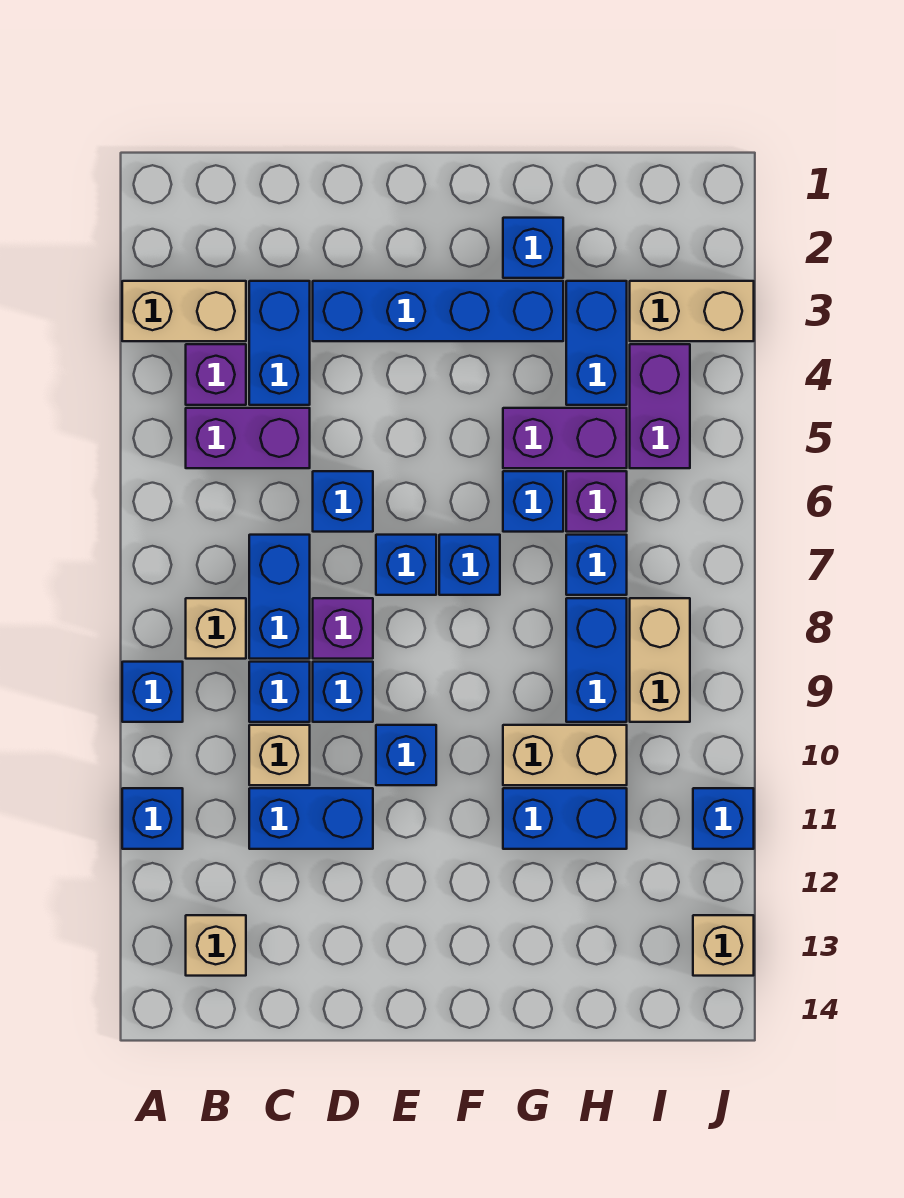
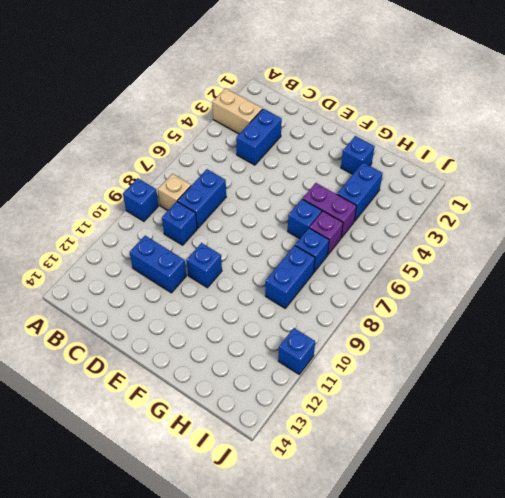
none -> blue brick A11 level 1
none -> purple brick B4 level 1
none -> purple brick B5:C5 level 1
none -> tan brick B13 level 1

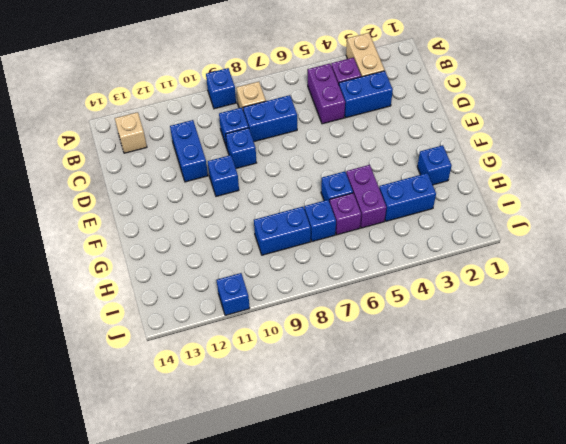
none -> blue brick A11 level 1
none -> tan brick C10 level 1
none -> blue brick D3:G3 level 1
none -> blue brick D6 level 1

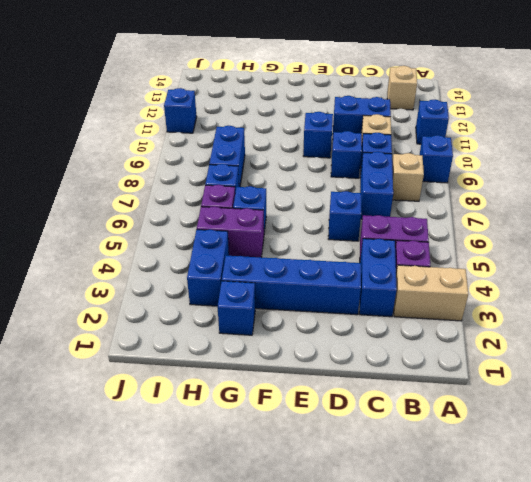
none -> purple brick D8 level 1
none -> blue brick E7 level 1
none -> blue brick F7 level 1
none -> tan brick G10:H10 level 1

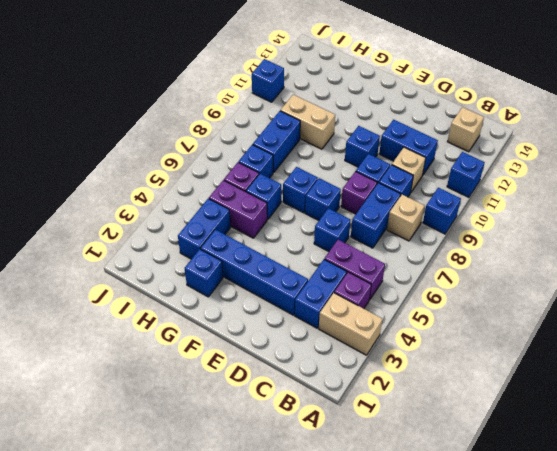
none -> blue brick G11:H11 level 1
none -> tan brick I3:J3 level 1
none -> purple brick I4:I5 level 1
none -> tan brick I8:I9 level 1

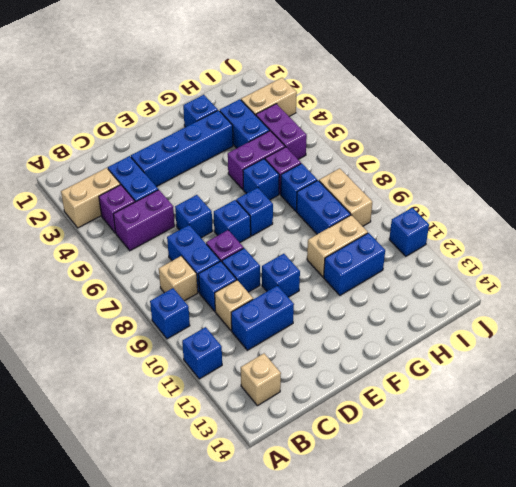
none -> tan brick J13 level 1

